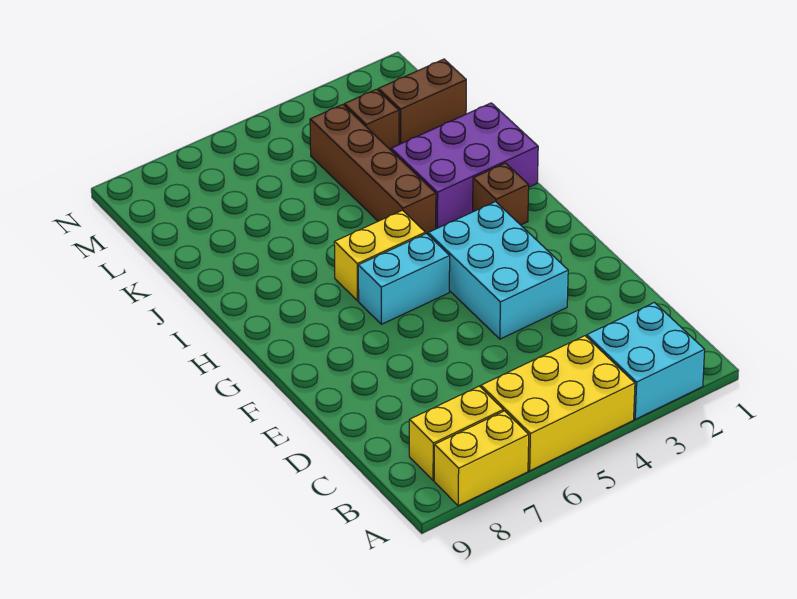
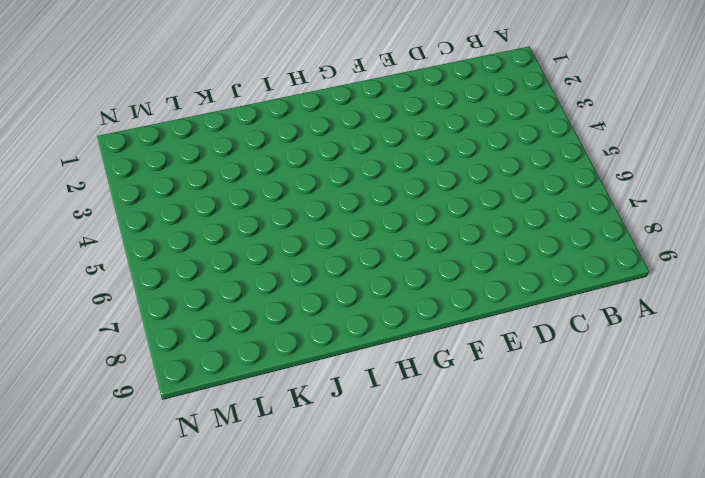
none -> cyan brick A2:B3 level 1
none -> yellow brick A4:B6 level 1
none -> yellow brick A7:A8 level 1

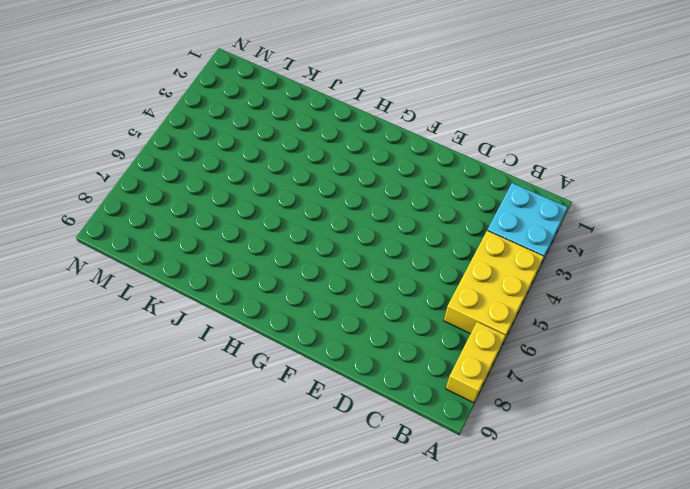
none -> yellow brick B7:B8 level 1
none -> cyan brick E3:G4 level 1
none -> cyan brick G5:G6 level 1

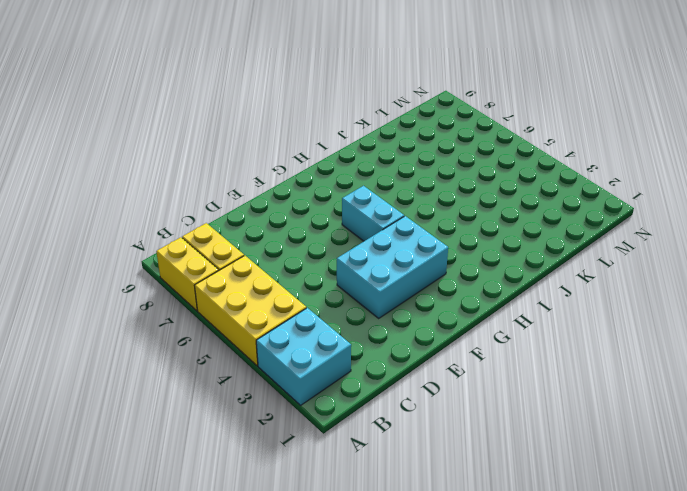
none -> brown brick H2 level 1
none -> yellow brick H5:H6 level 1
none -> purple brick I1:J3 level 1

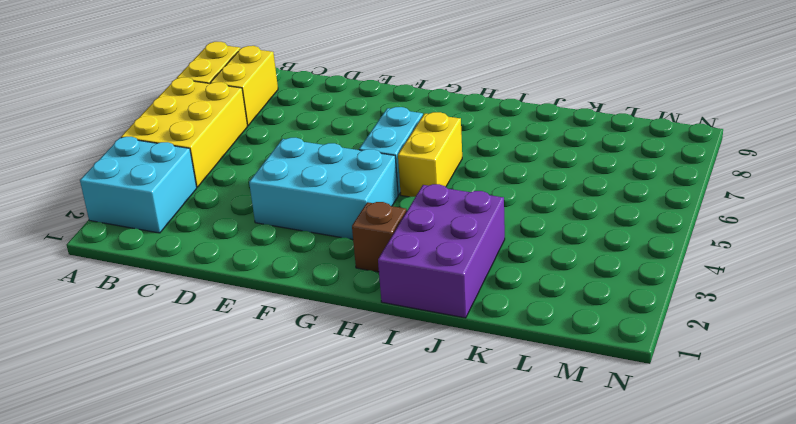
none -> brown brick I4:L4 level 1
none -> brown brick L1:L2 level 1
none -> brown brick L3 level 1

